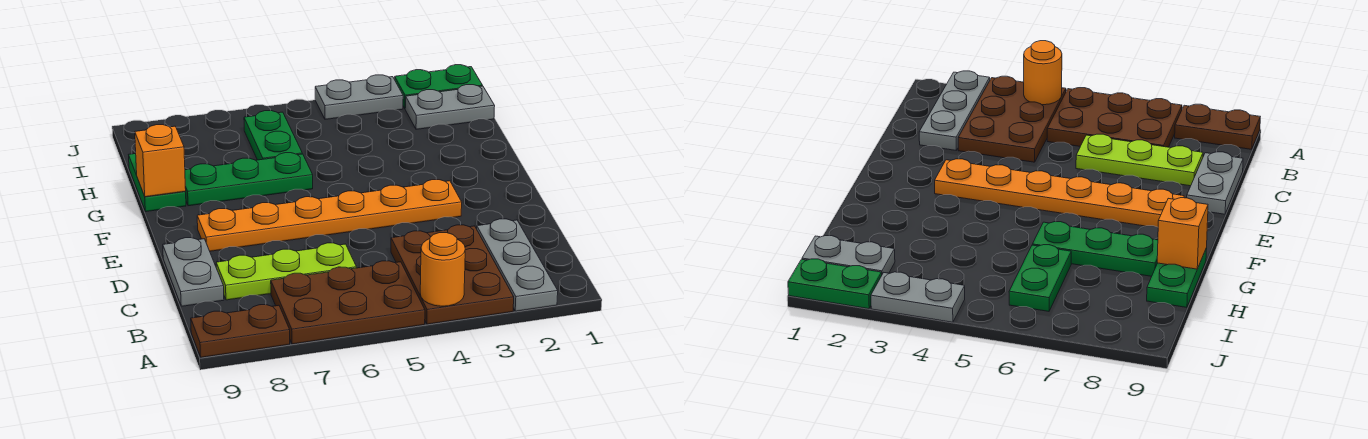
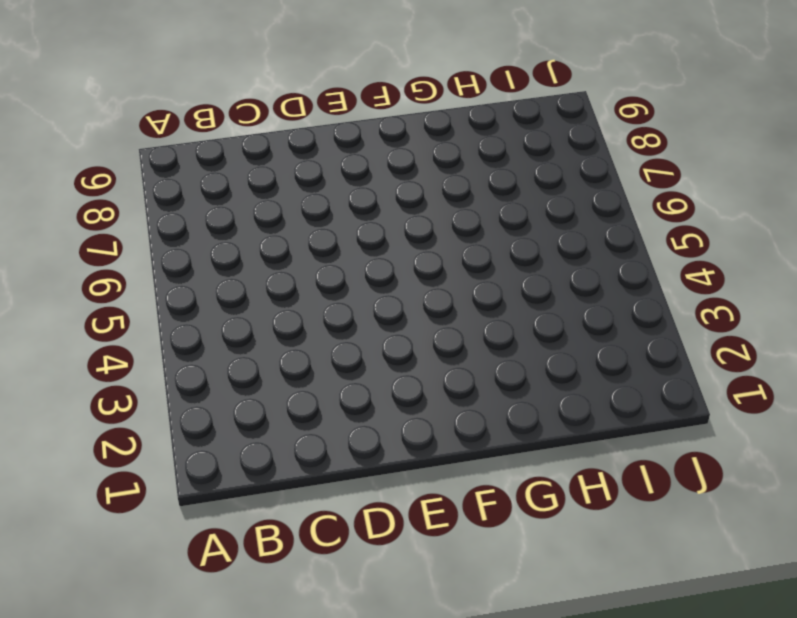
none -> grey plate A2:C2 level 1
none -> brown plate A3:C4 level 1
none -> brown plate A5:B7 level 1

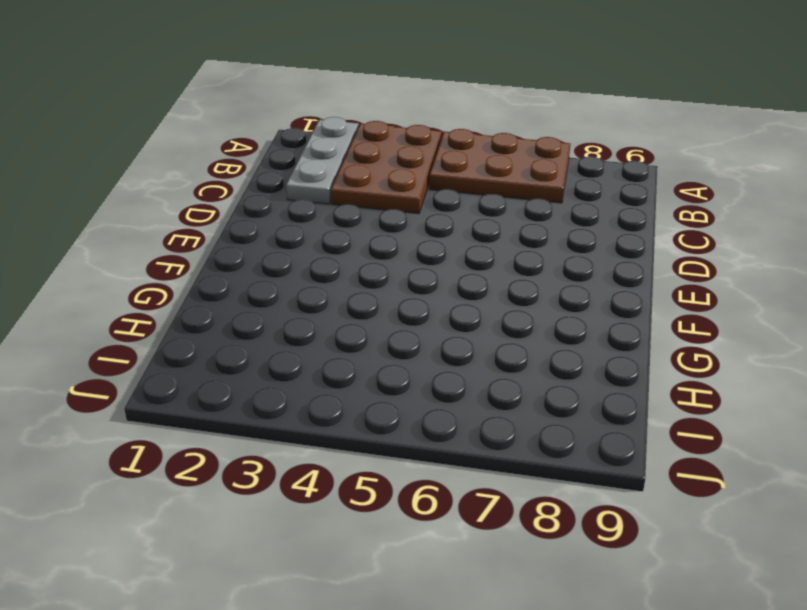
none -> brown plate A8:A9 level 1
none -> lime plate C6:C8 level 1
none -> grey plate C9:D9 level 1

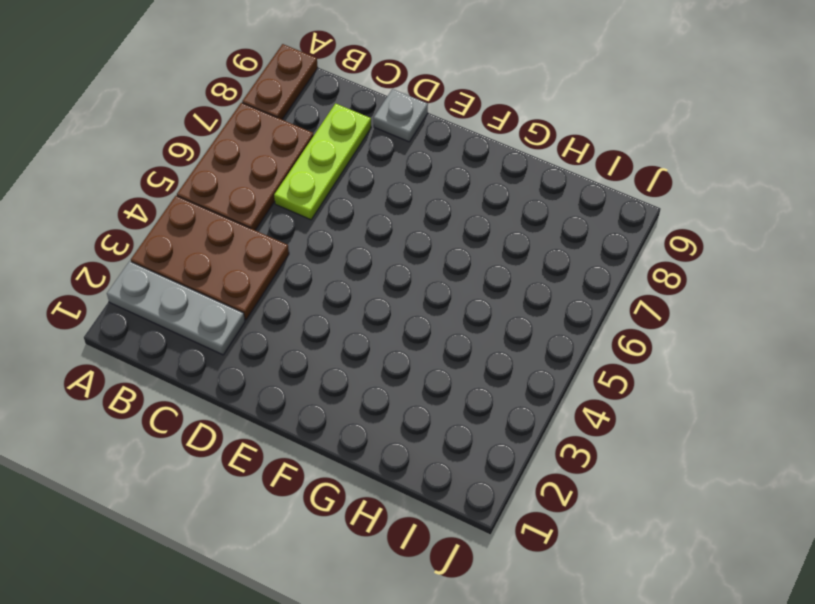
grey plate D9 level 1 -> grey plate C9:D9 level 1
none -> orange plate E3:E8 level 1
none -> green plate G6:G8 level 1
none -> green plate G9:H9 level 1

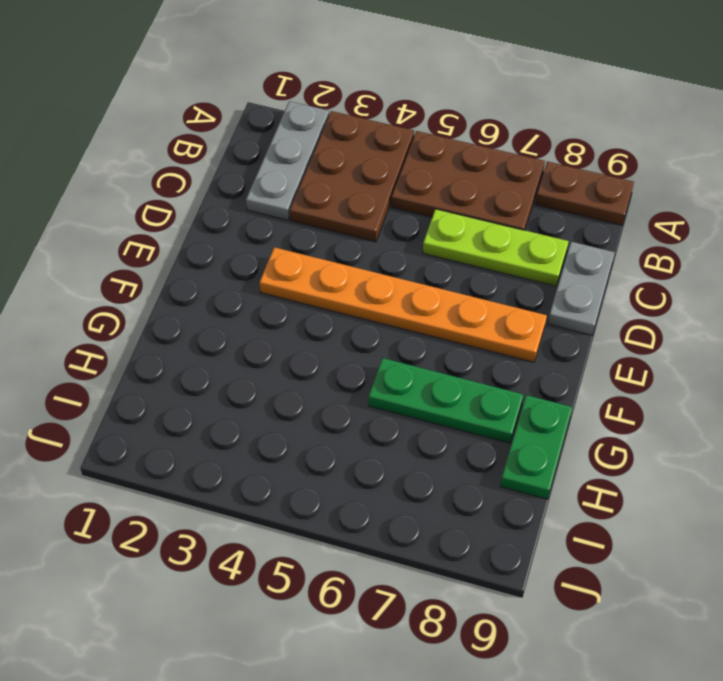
none -> green plate H6:I6 level 1
none -> grey plate I1:I2 level 1
none -> green plate J1:J2 level 1

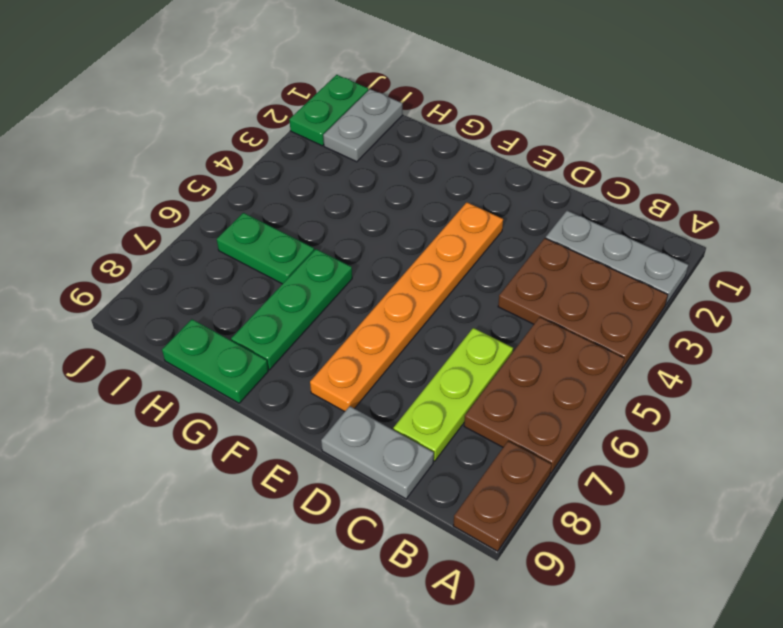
none -> grey plate J3:J4 level 1
none -> orange round brick A4 level 2
none -> orange brick G9 level 2

